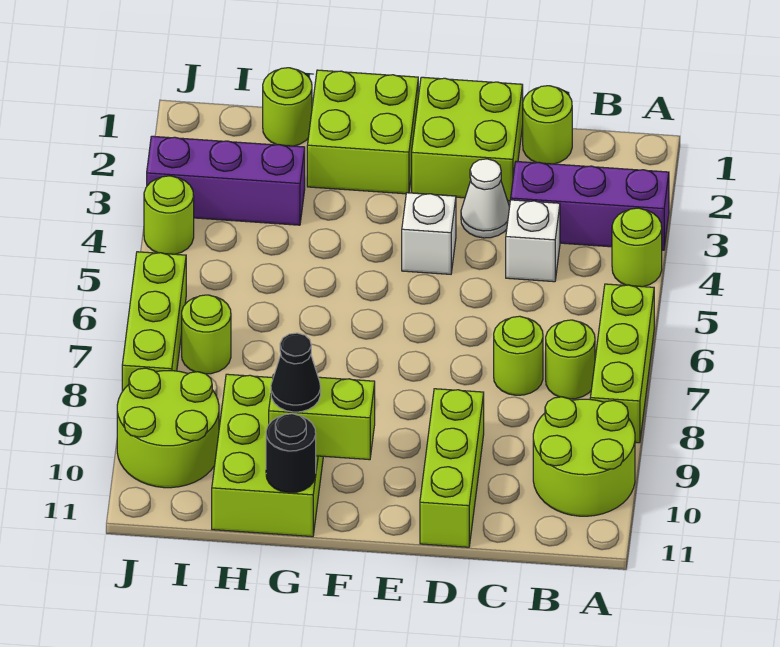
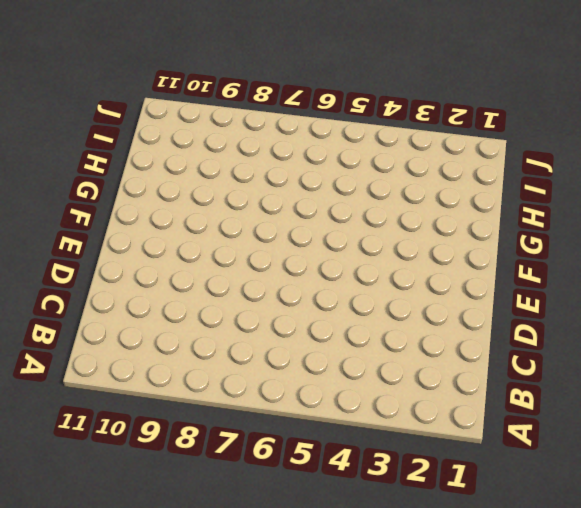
none -> purple brick A3:C3 level 1
none -> lime round brick A4 level 1
none -> lime brick A6:A8 level 1

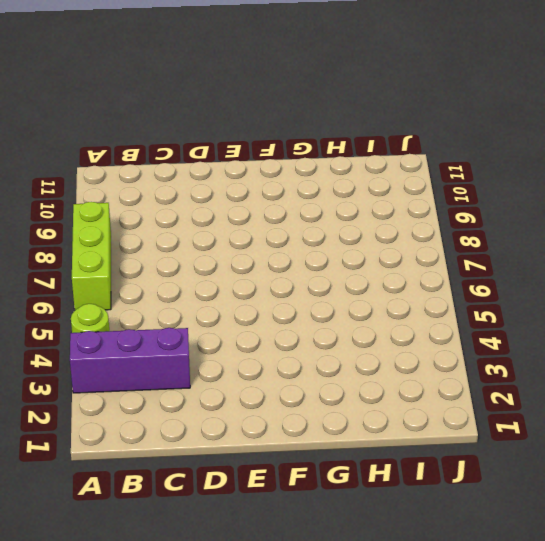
none -> lime round brick A9:B10 level 1
none -> lime round brick B7 level 1
none -> lime round brick C1 level 1

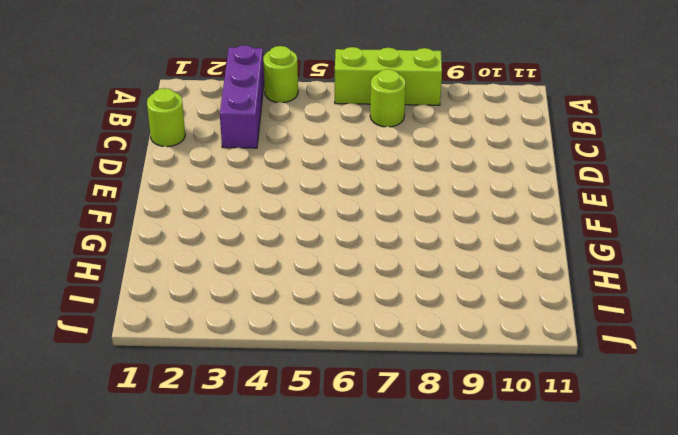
none -> lime round brick A9:B10 level 1
none -> white brick C4 level 1
none -> lime round brick C7 level 1

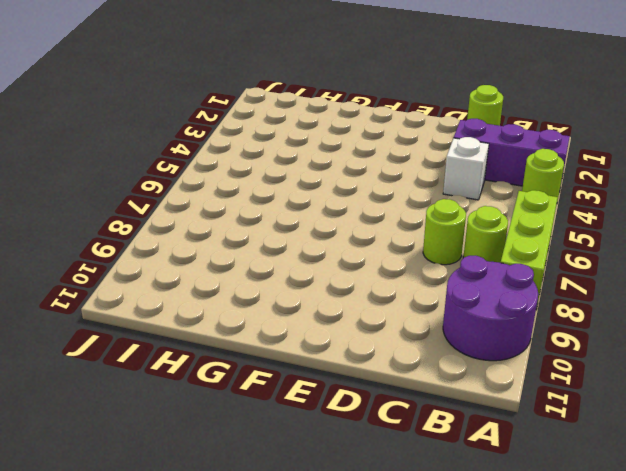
purple round brick A9:B10 level 1 -> lime round brick A9:B10 level 1
none -> lime brick D1:E2 level 1
none -> white cone D3 level 1
none -> lime brick D9:D11 level 1

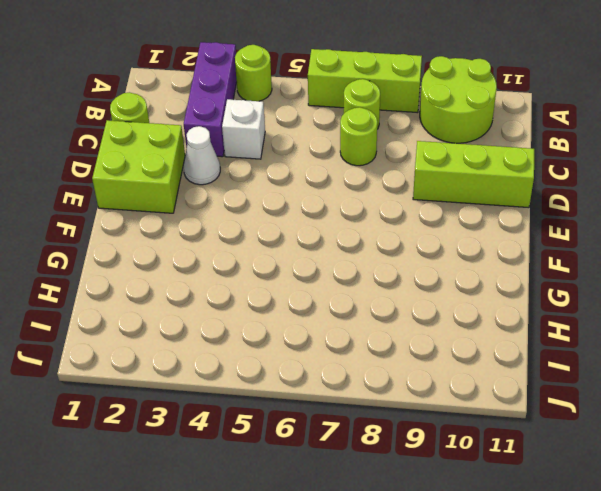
none -> white brick E4 level 1
none -> lime brick F1:G2 level 1
none -> lime brick G9:H11 level 1

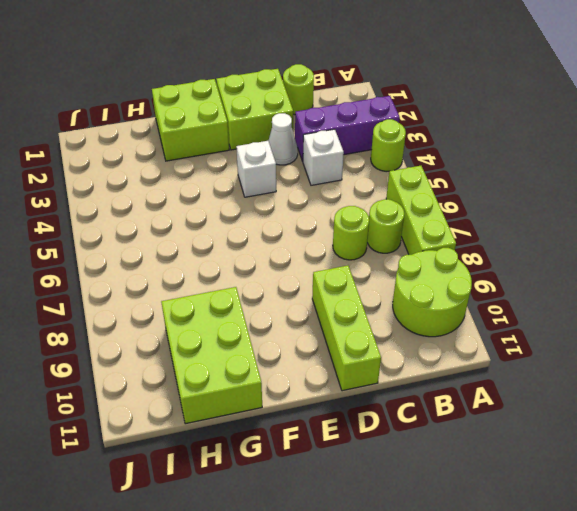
none -> lime round brick H1 level 1
none -> purple brick H3:J3 level 1
none -> lime round brick I7 level 1

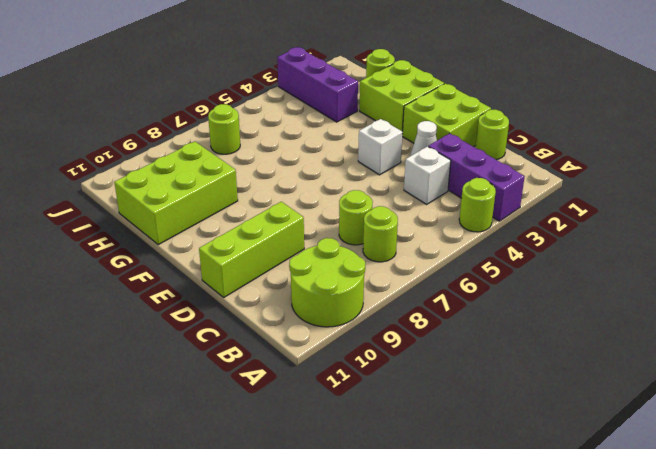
none -> lime brick A6:A8 level 1
none -> lime round brick I9:J10 level 1
none -> lime round brick J4 level 1

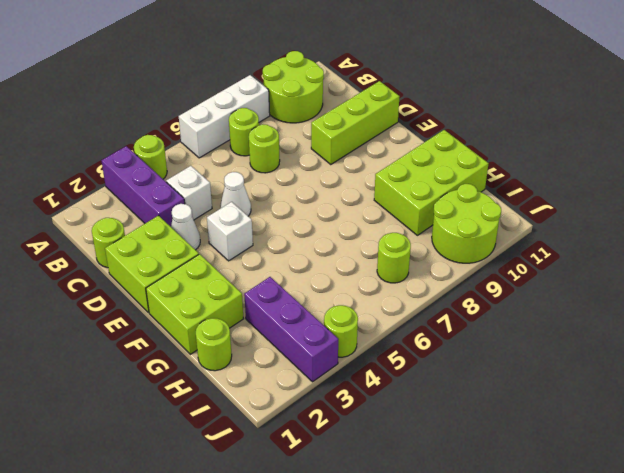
white brick A6:A8 level 1 -> lime brick A6:A8 level 1
white cone D5 level 1 -> none
none -> lime brick J6:J8 level 1
none -> lime brick F10:G10 level 2
none -> black round brick G11 level 2

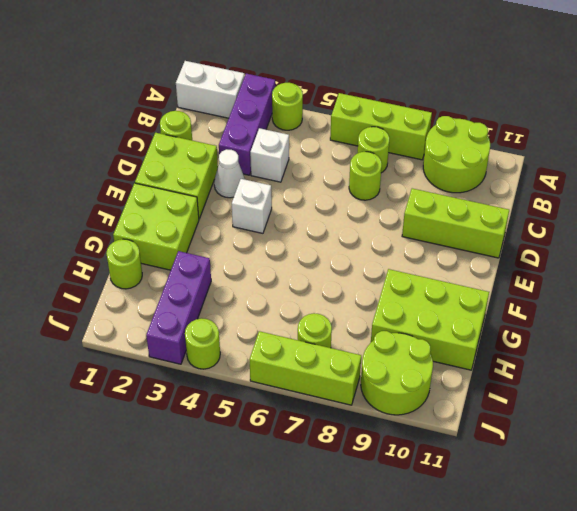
white brick A1:A2 level 1 -> none
none -> lime brick F10:G10 level 2
none -> black round brick G11 level 2
none -> black cone G10 level 3

